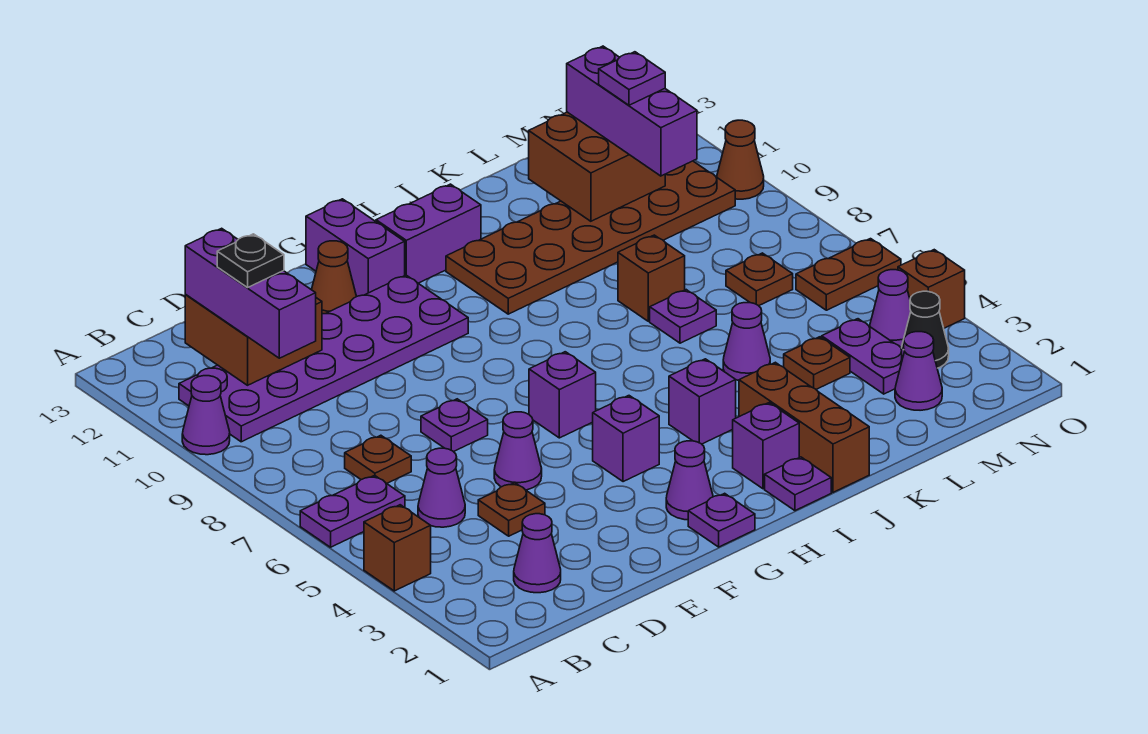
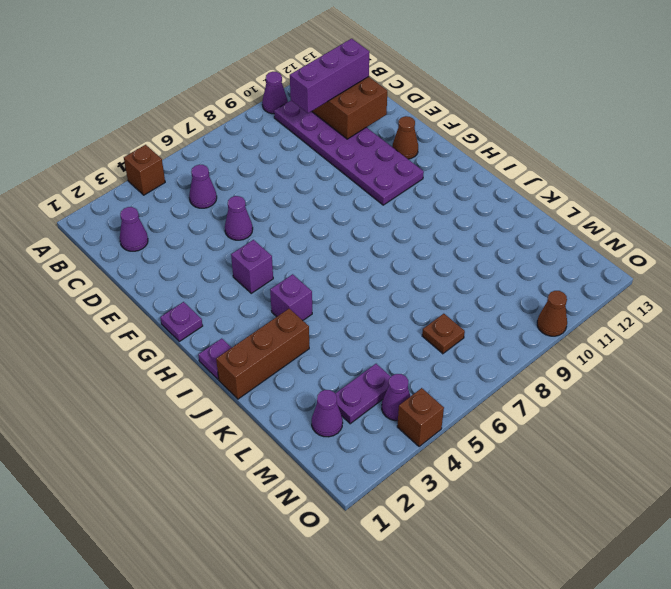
none -> purple plate A6:B6 level 1
none -> brown plate C7 level 1
none -> brown plate D4 level 1
none -> purple plate E7 level 1

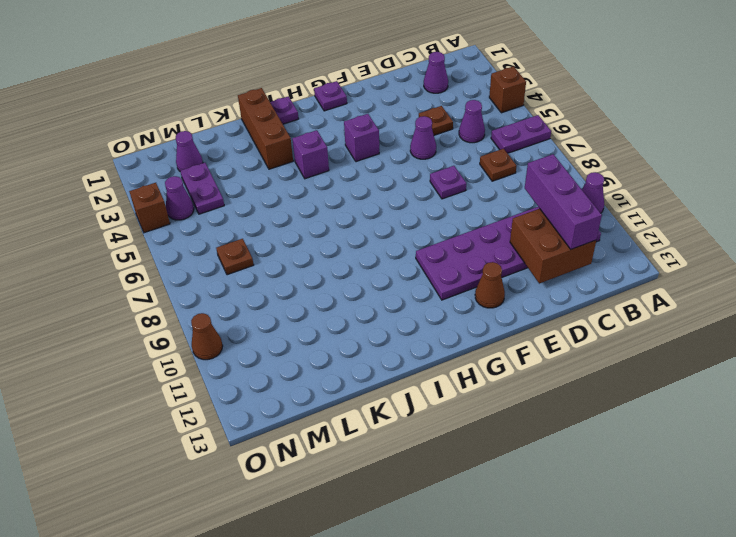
none -> purple cone G2 level 1
none -> purple brick G6 level 1
none -> purple brick G12:G13 level 1
none -> purple brick H12:I12 level 1

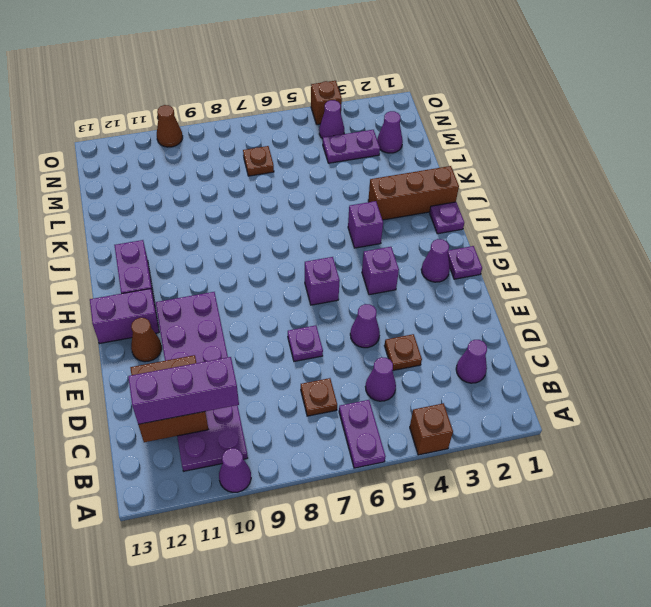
none -> purple brick I2 level 1
none -> brown plate I10:N11 level 1
none -> purple cone K5 level 1
none -> purple plate K7 level 1

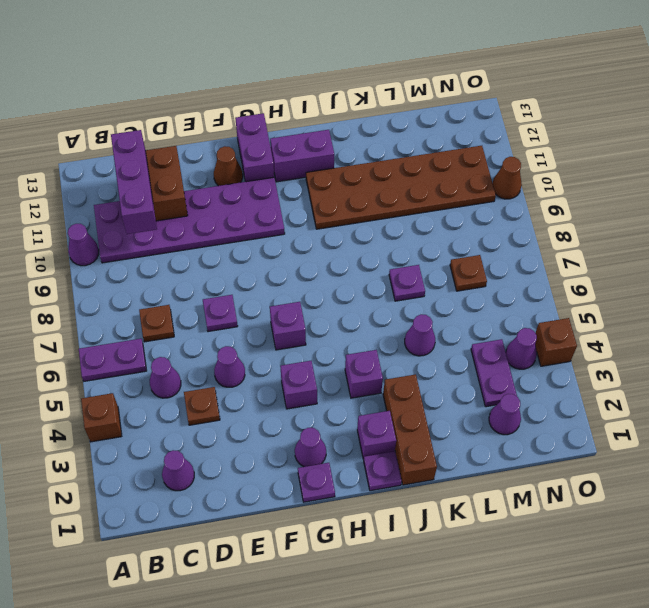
none -> brown brick K8 level 1
none -> brown plate L4 level 1
none -> black cone N3 level 1
none -> brown plate N6:O6 level 1

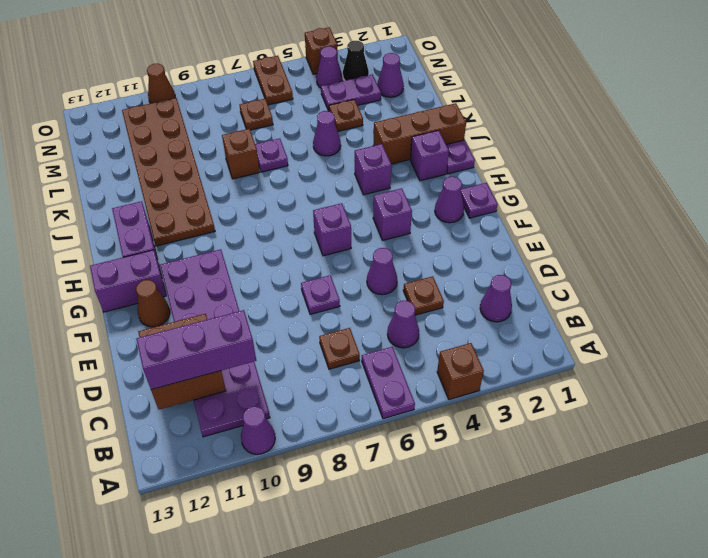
none -> brown brick L11:M12 level 2
none -> purple brick M10:M12 level 3
none -> black plate C11 level 4
none -> purple plate M11 level 4

